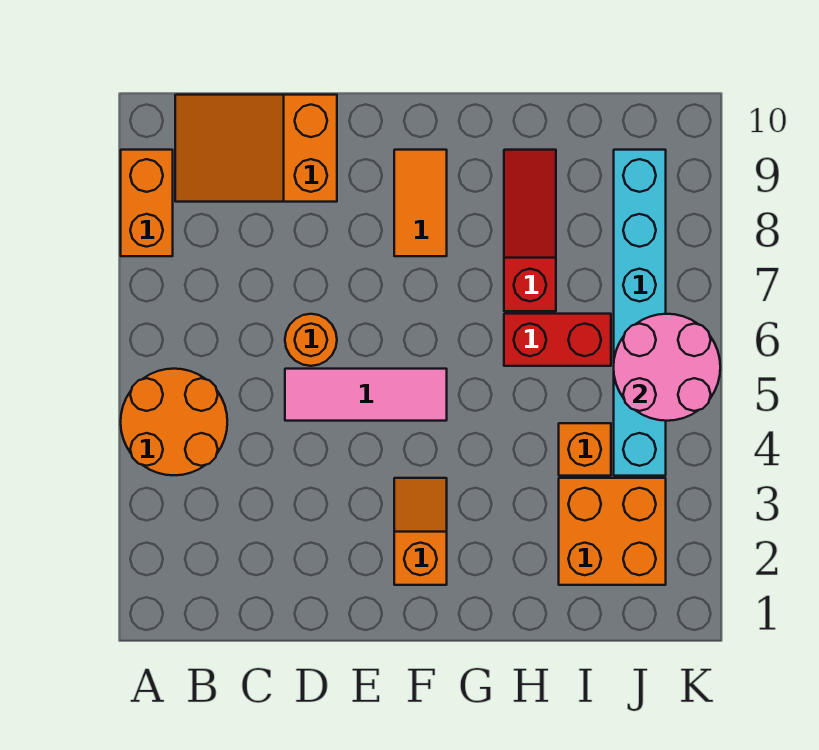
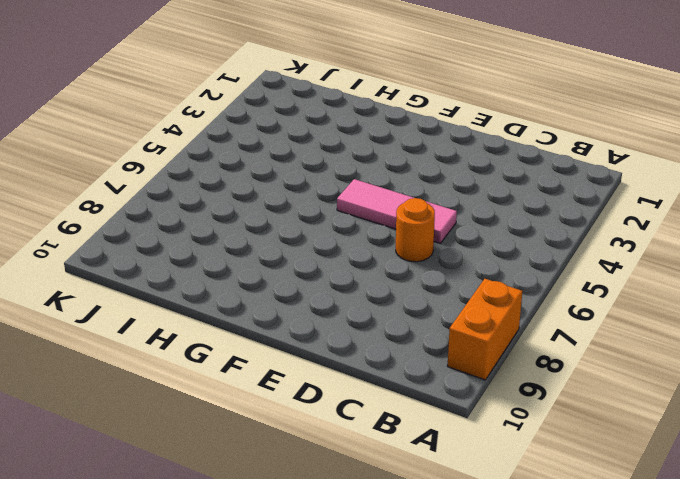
none -> orange round brick A4:B5 level 1
none -> orange slope B9:D10 level 1 top D
none -> orange slope F2:F3 level 1 top 2

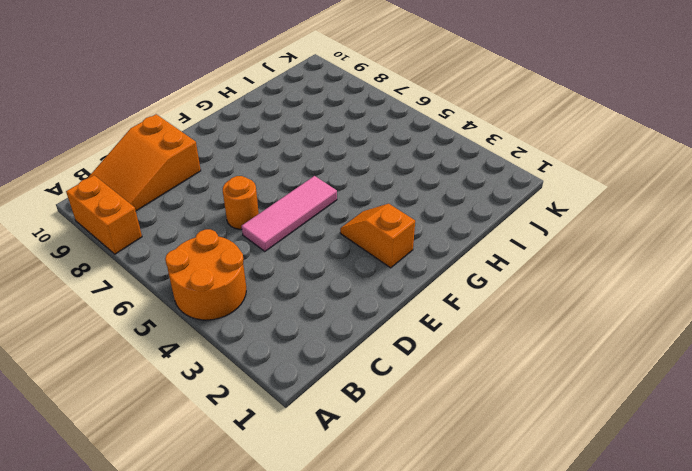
none -> orange tile F8:F9 level 1
none -> red brick H6:I6 level 1
none -> red slope H7:H9 level 1 top 7

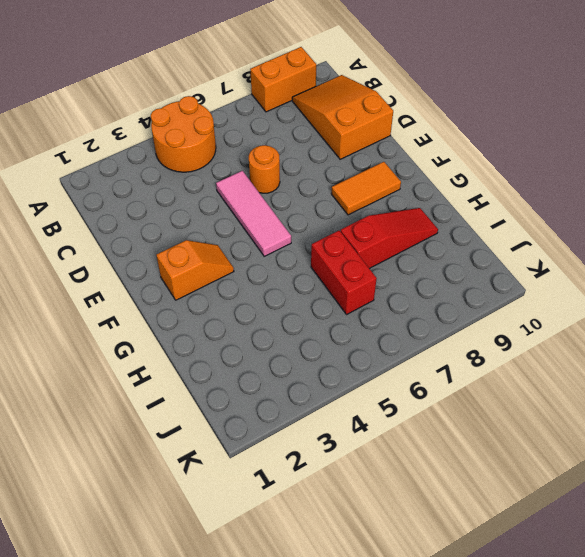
none -> orange brick I2:J3 level 1
none -> orange brick I4 level 1
none -> cyan brick J4:J9 level 1

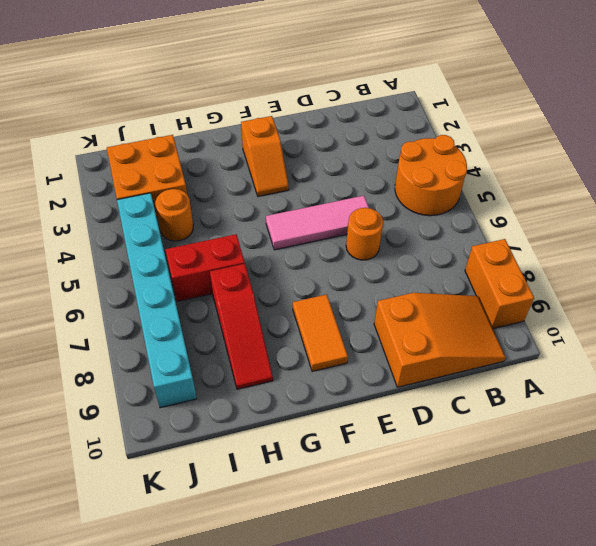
orange round brick I4 level 1 -> orange brick I4 level 1
none -> pink round brick J5:K6 level 2

